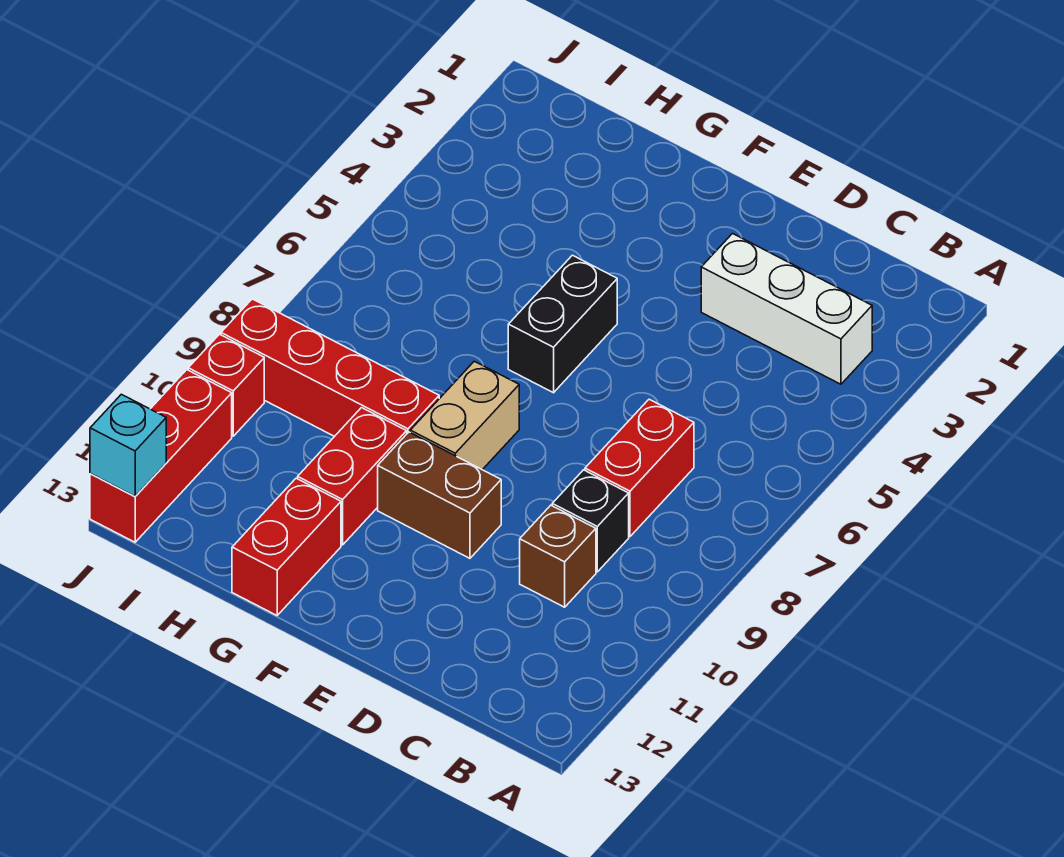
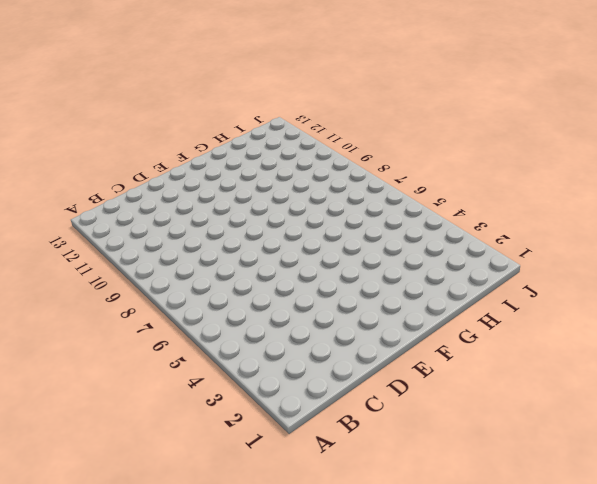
none -> white brick B3:D3 level 1
none -> red brick C7:C8 level 1
none -> black brick C9 level 1

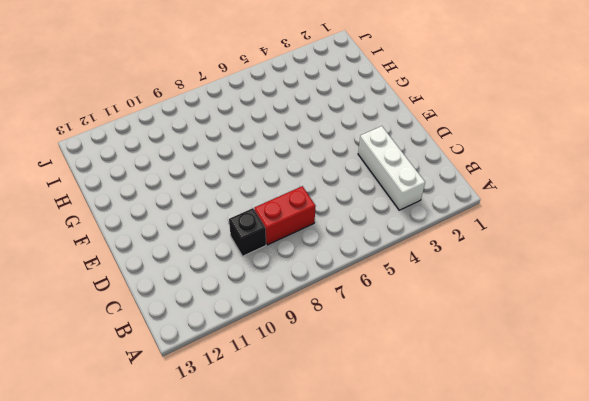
none -> brown brick C10 level 1
none -> brown brick E10:F10 level 1
none -> black brick F5:F6 level 1

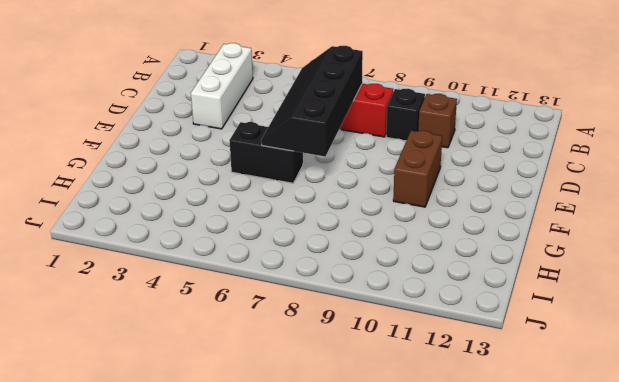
black slope C6:F7 level 2 top 7 -> none
none -> tan brick F8:F9 level 1
none -> red brick G9:J9 level 1
none -> red brick G10:G11 level 1

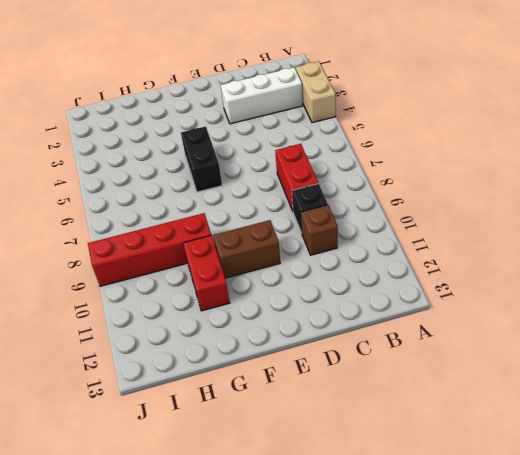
tan brick A3:A4 level 1 -> tan brick F8:F9 level 1
none -> red brick G12:G13 level 1
none -> red brick J10 level 1
none -> red brick J11:J13 level 1

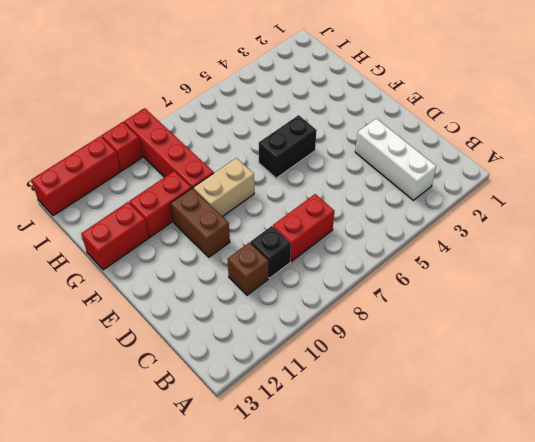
none -> cyan brick J13 level 2

